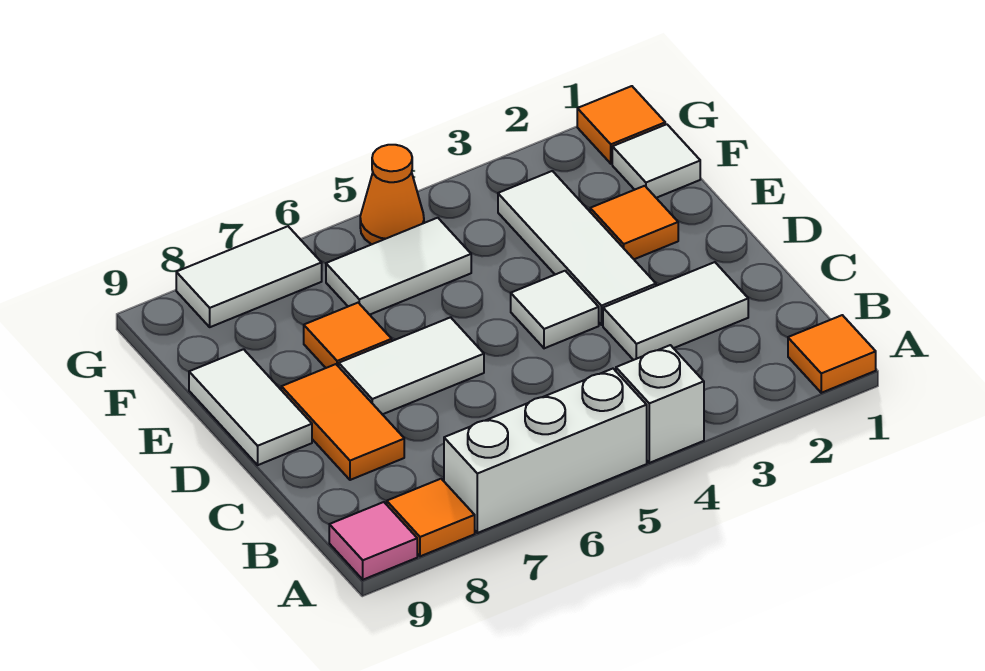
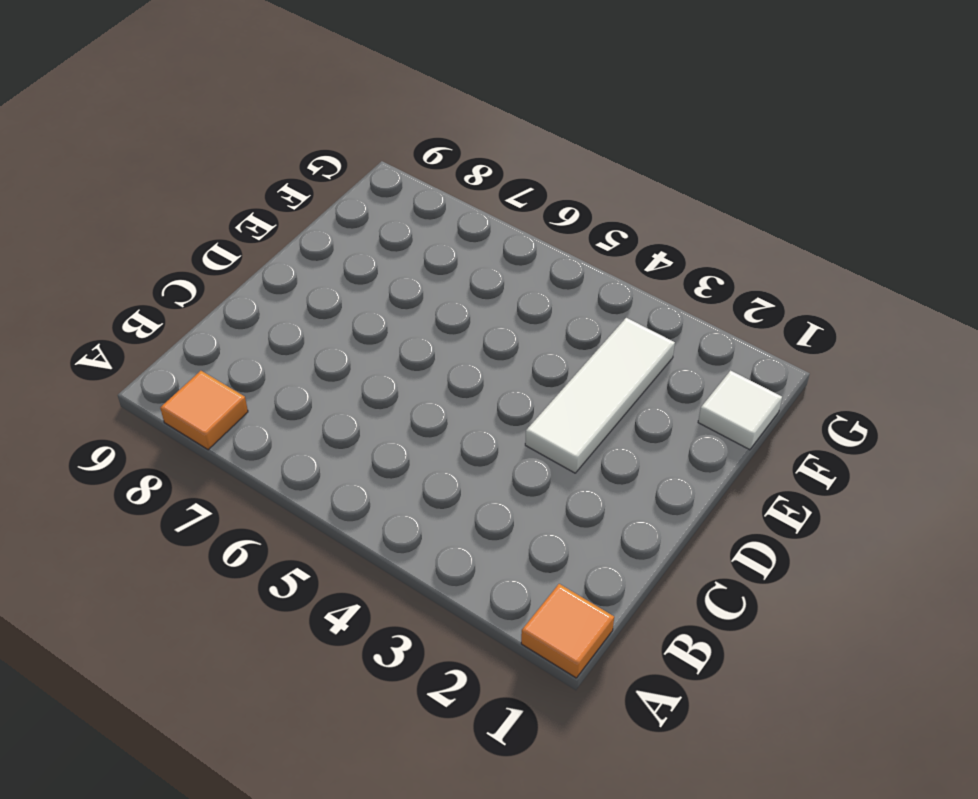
none -> white brick A4 level 1
none -> white brick A5:A7 level 1
none -> pink tile A9 level 1

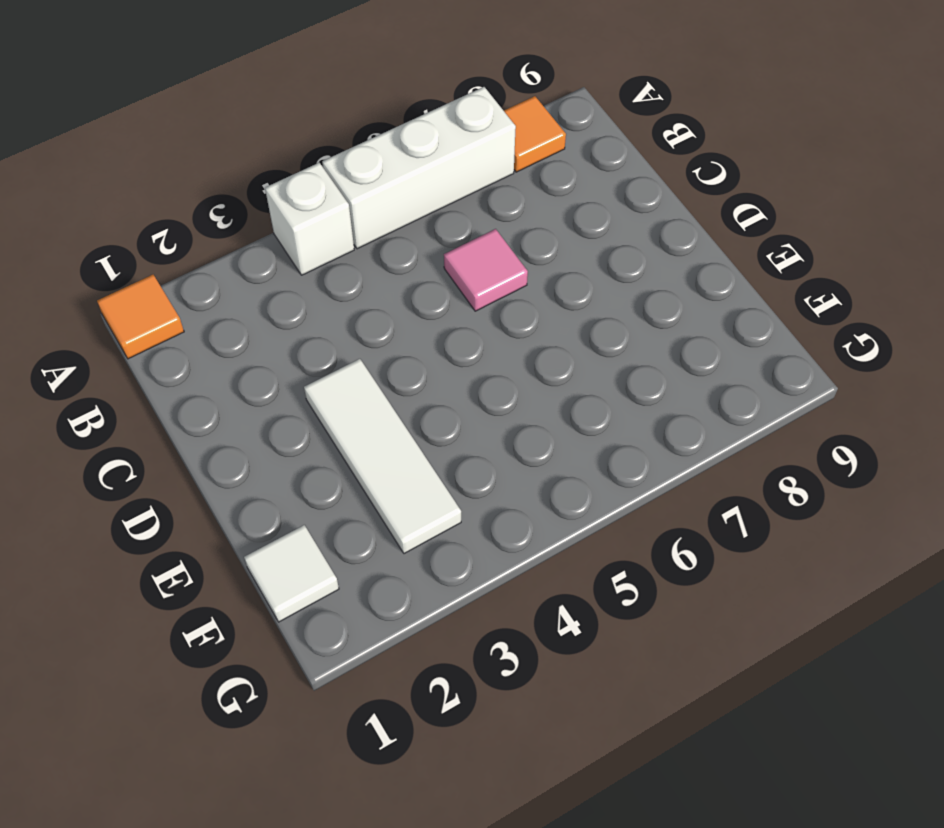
pink tile C6 level 1 -> pink tile A9 level 1
none -> white tile C2:C3 level 1
none -> orange tile C8:D8 level 1
none -> white tile D4 level 1

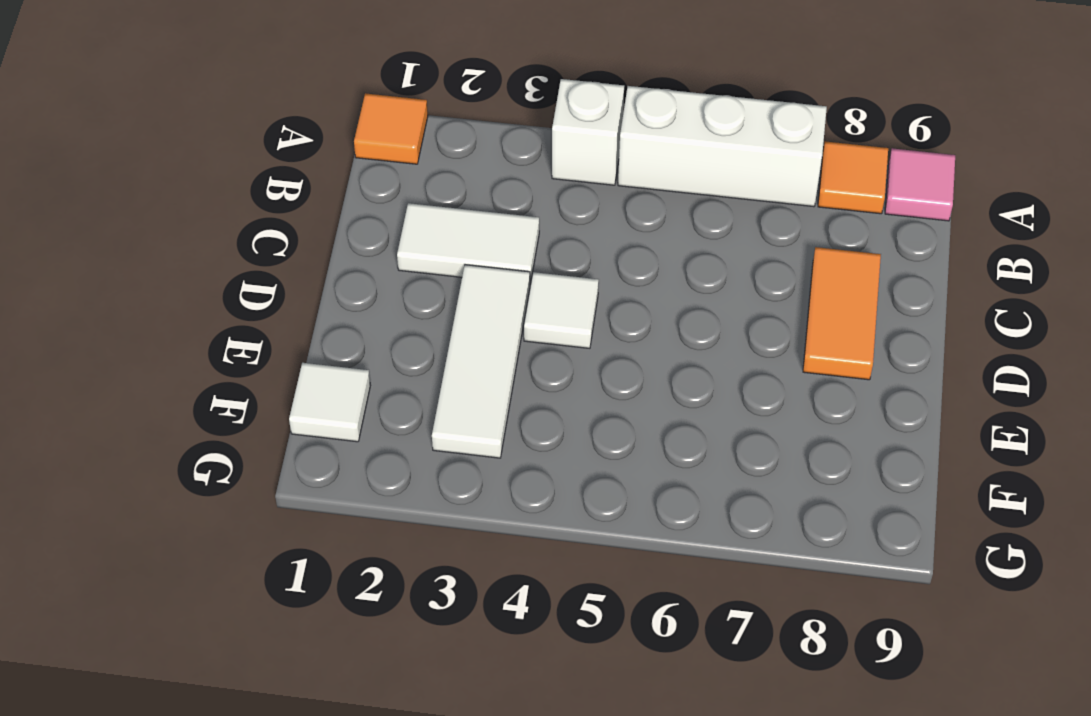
none -> white tile D6:D7 level 1
none -> white tile D9:E9 level 1
none -> orange tile E2 level 1

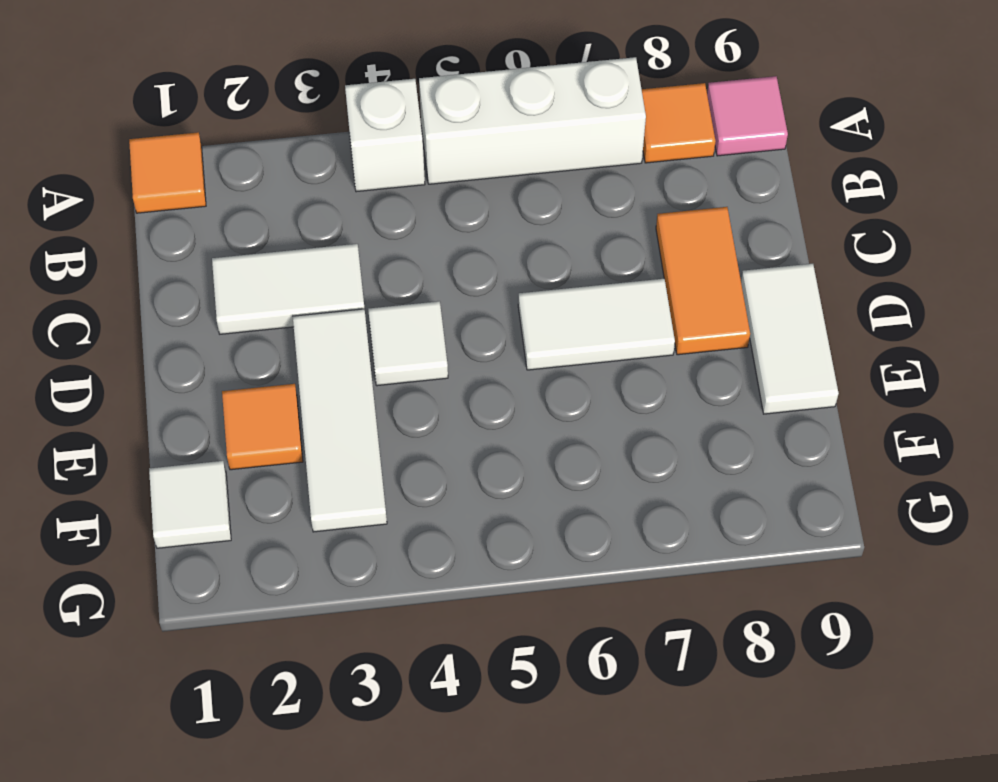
none -> orange tile E7 level 1
none -> white tile F5:F6 level 1
none -> orange tile G1 level 1

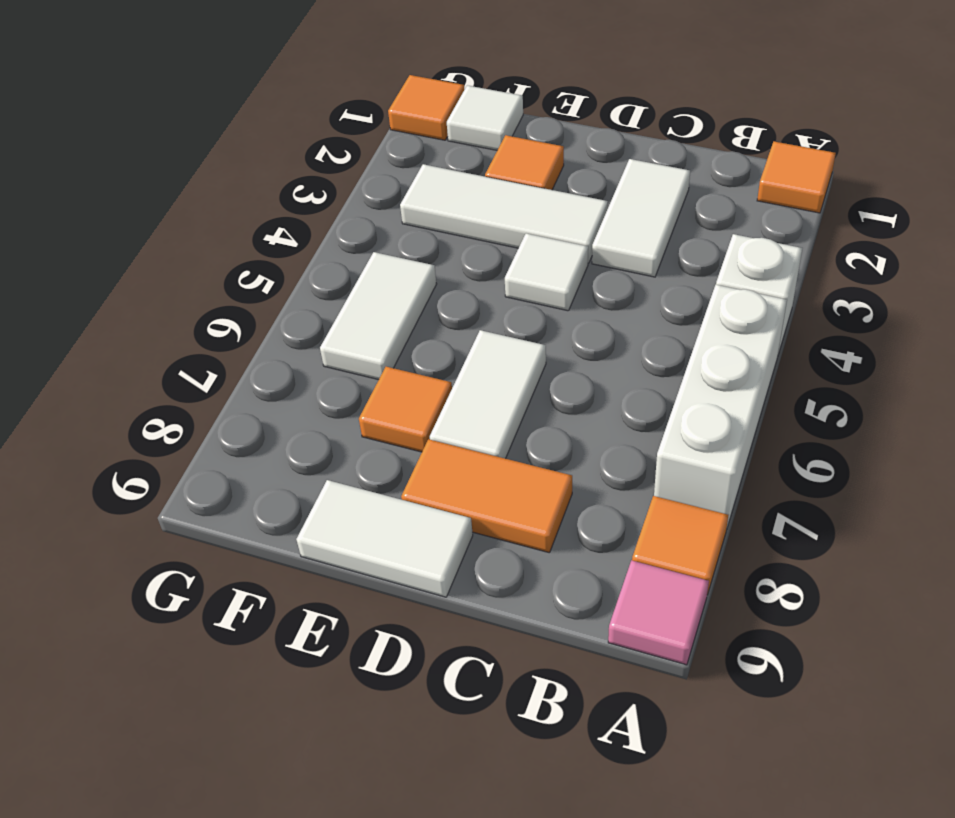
none -> orange cone G5 level 1
none -> white tile G7:G8 level 1

